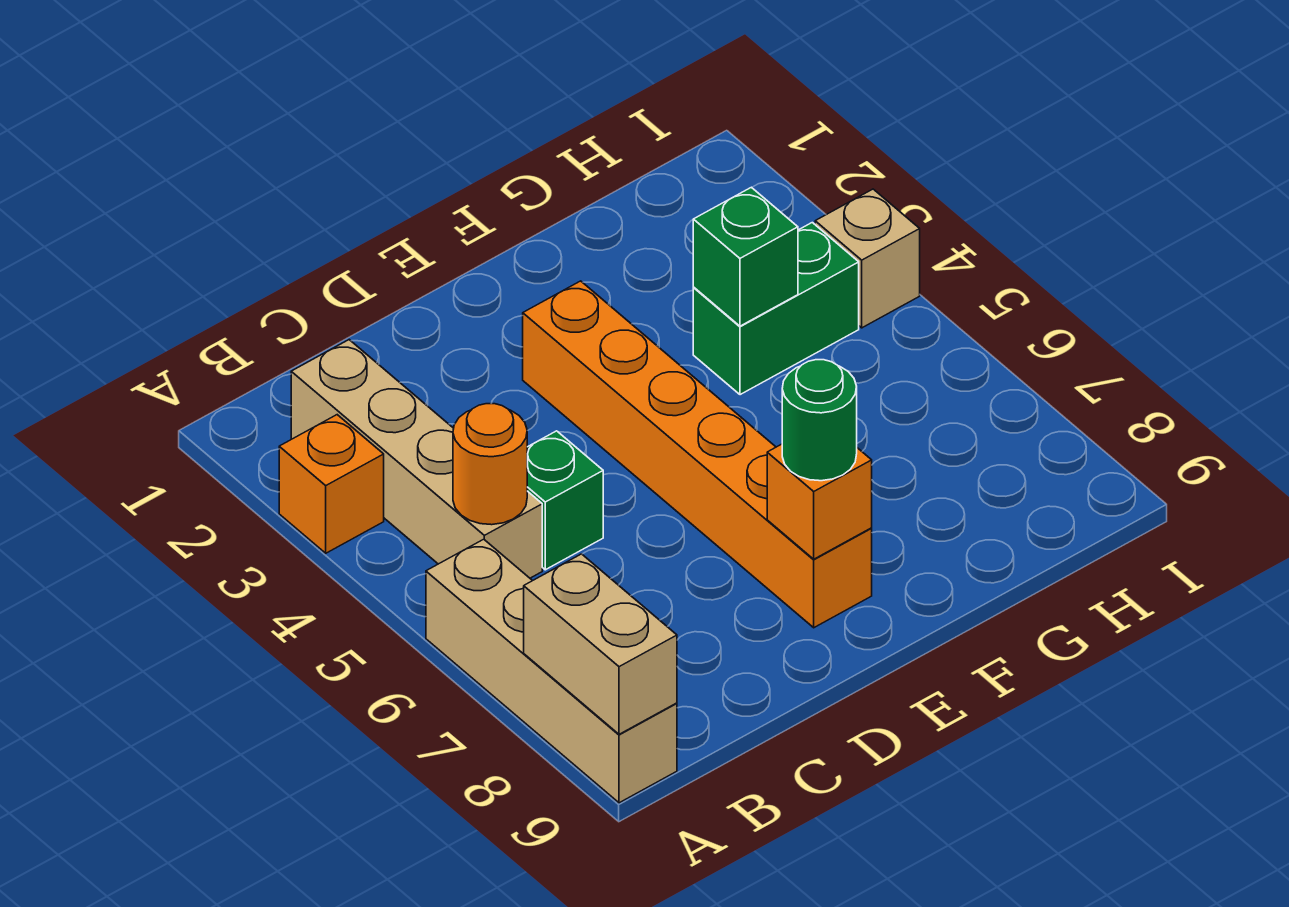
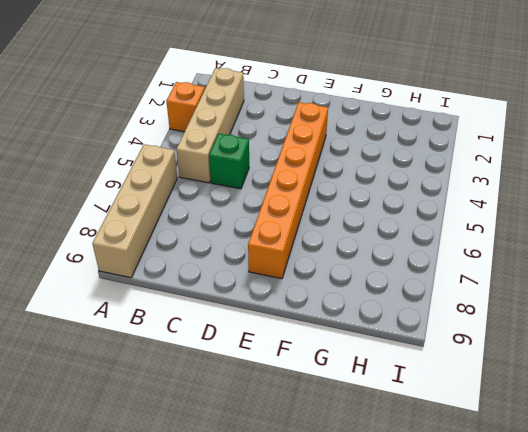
none -> green brick G4:H4 level 1
none -> tan brick I4 level 1
none -> tan brick A8:A9 level 2

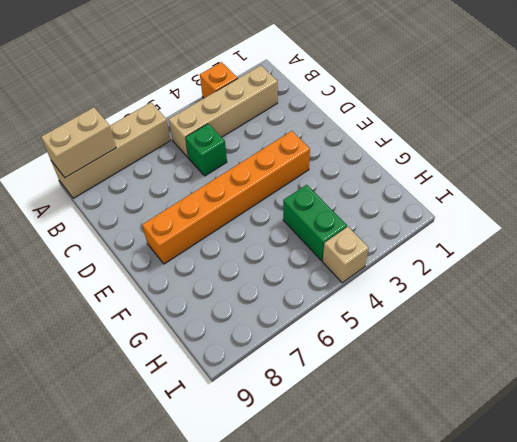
none -> orange round brick B5 level 2
none -> orange brick E8 level 2
none -> green brick G4 level 2

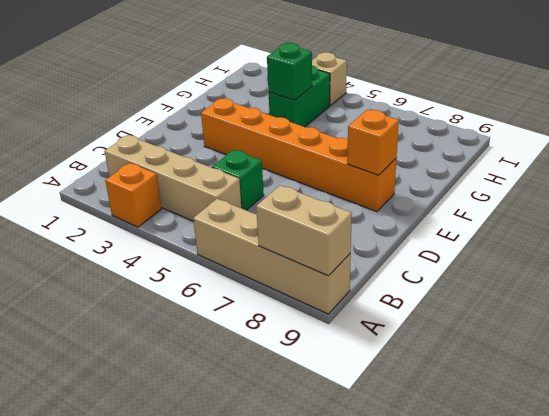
none -> orange round brick B5 level 2
none -> green round brick E8 level 3

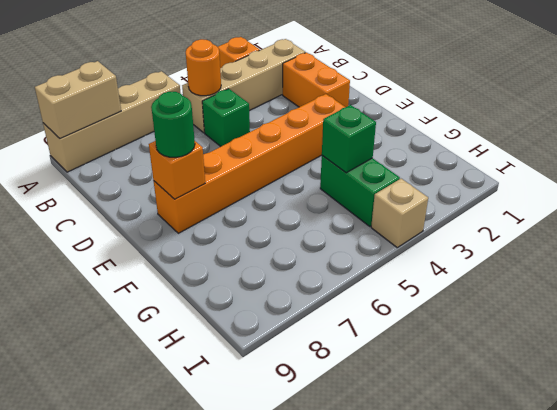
orange brick C2:D2 level 1 -> none

